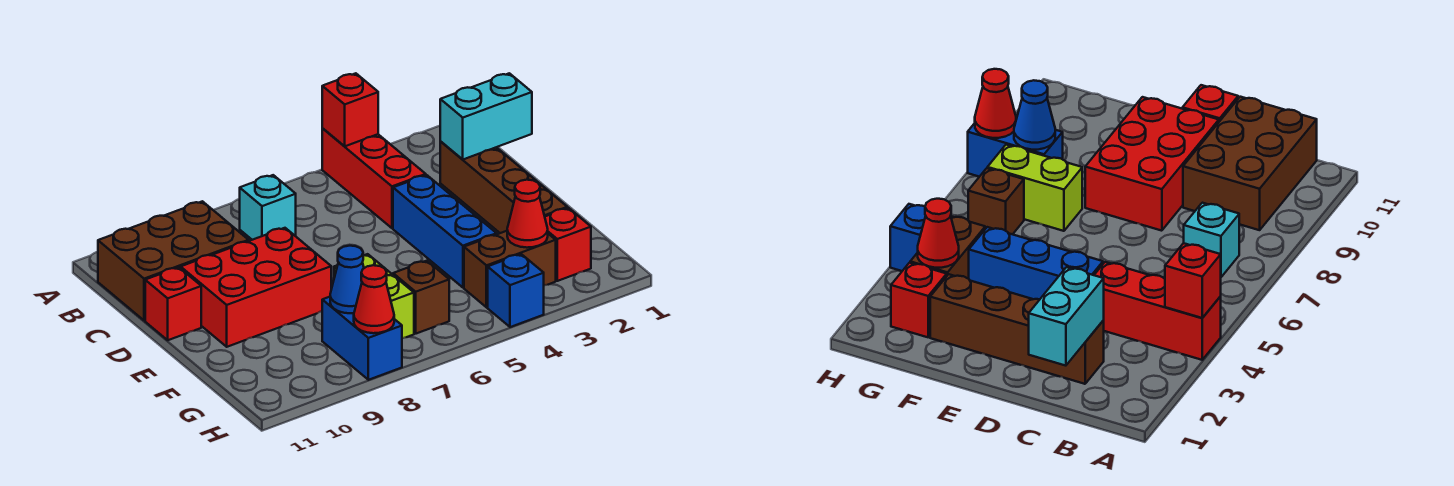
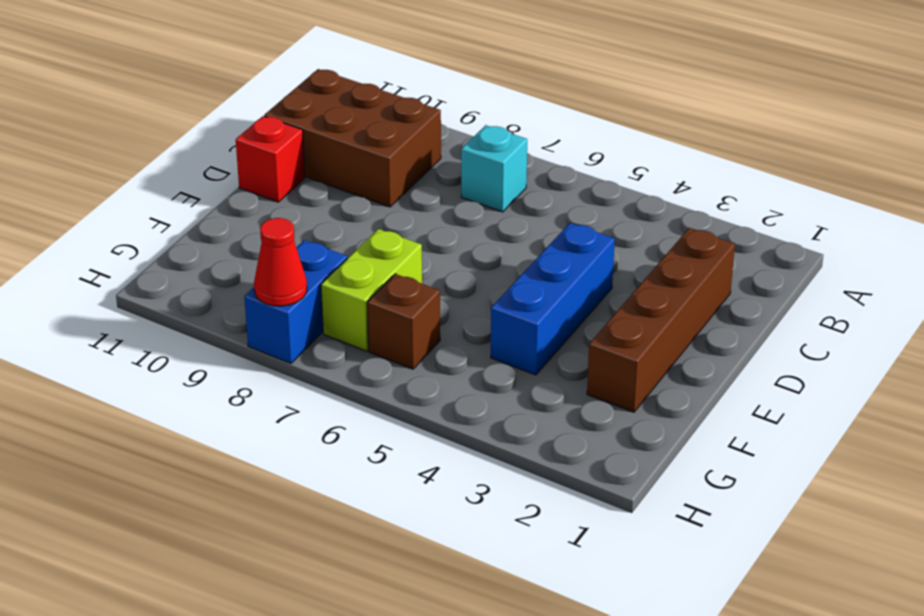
none -> red brick A4:C4 level 1
none -> red brick D8:E10 level 1
none -> red brick G2 level 1

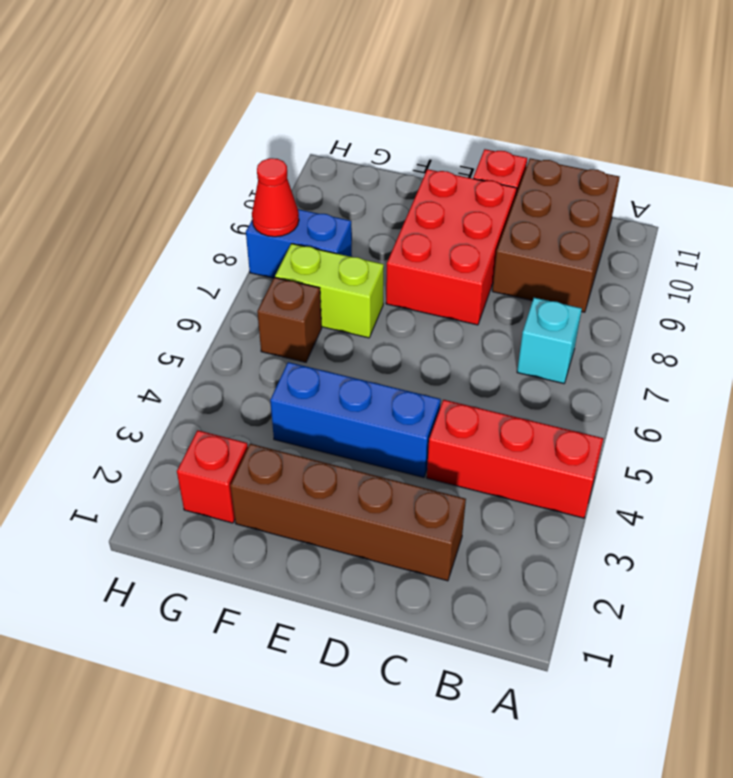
none -> brown brick G3:G4 level 1
none -> blue brick H4 level 1
none -> red brick A4 level 2

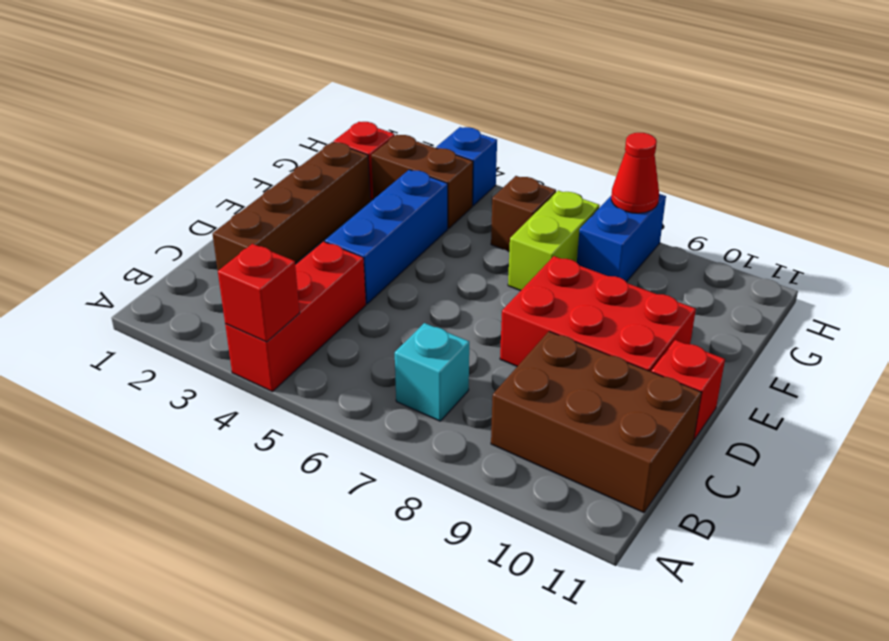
none -> cyan brick C1:C2 level 2
none -> red cone G3 level 2
none -> blue cone G8 level 2

